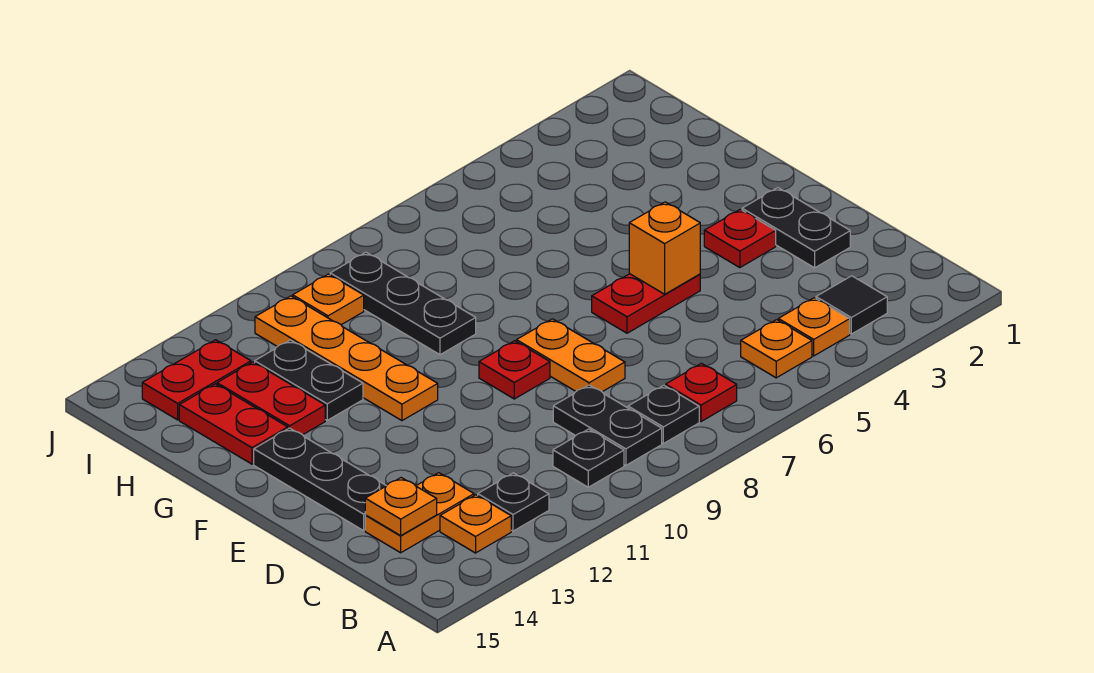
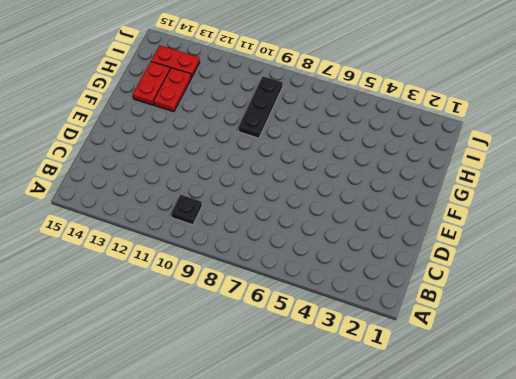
none -> black tile B3 level 1
none -> orange plate B4 level 1
none -> orange plate B5 level 1

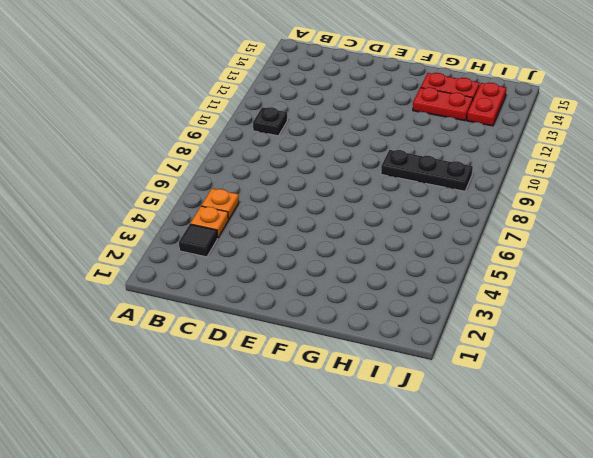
none -> red plate B7 level 1
none -> black plate B8 level 1
none -> black plate B9:C9 level 1

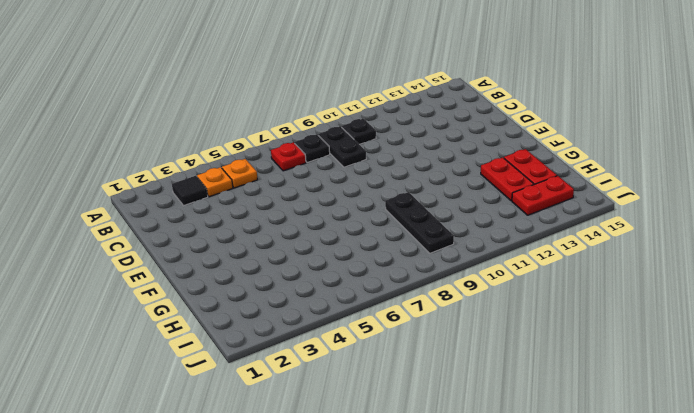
none -> black plate B12 level 1
none -> orange plate B13 level 1
none -> orange plate C13:C14 level 1

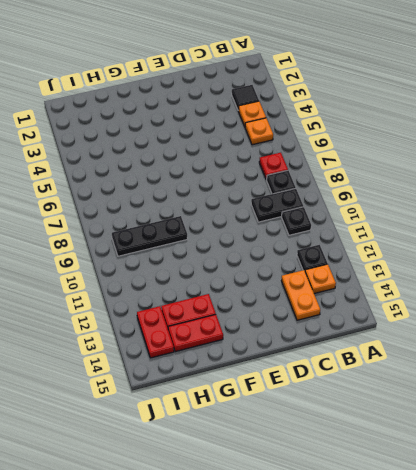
none -> black plate D2:E2 level 1
none -> orange plate D8:E8 level 1
none -> black plate D14:F14 level 1

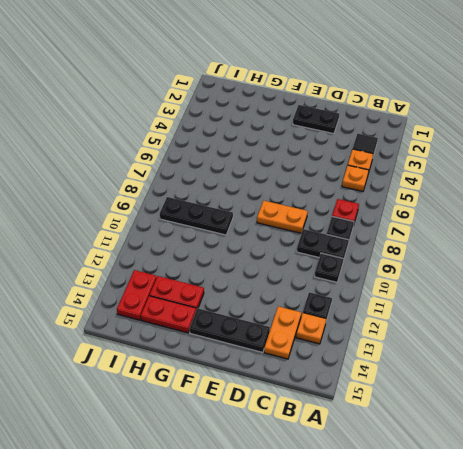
none -> red plate E3 level 1
none -> red plate E5:E6 level 1
none -> red plate E9 level 1

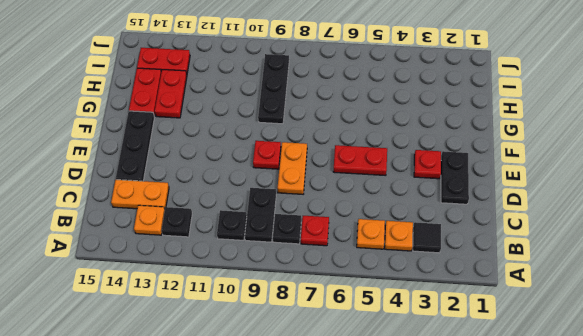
none -> orange plate F11:I11 level 1
none -> black plate G12:H12 level 1
none -> orange plate I10 level 1

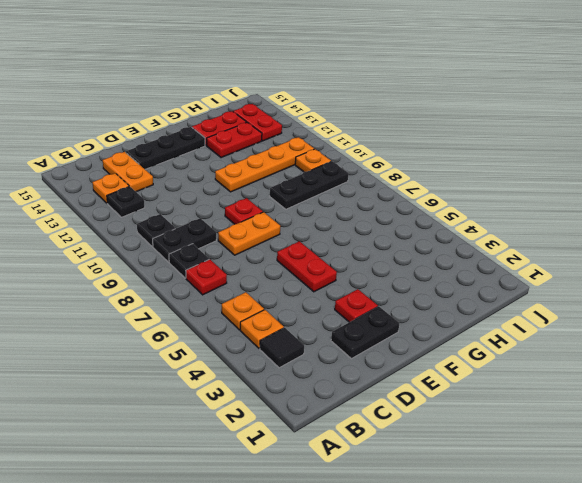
none -> black plate G12:H12 level 1
none -> orange plate C14 level 2
none -> orange brick E5 level 2

